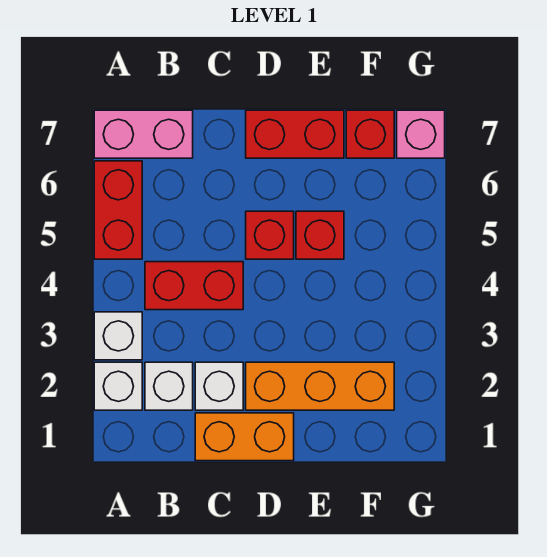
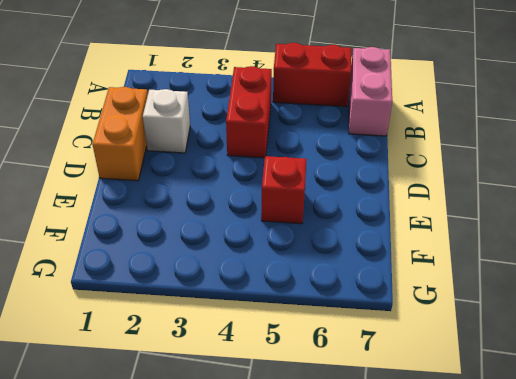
none -> white brick A2 level 1
none -> white brick A3 level 1
none -> white brick B2 level 1

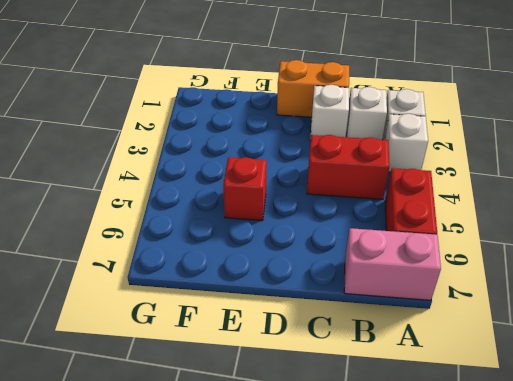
none -> orange brick D2:F2 level 1
none -> red brick D5 level 1
none -> red brick D7:E7 level 1

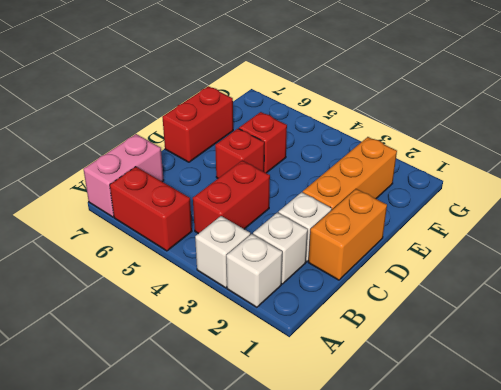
none -> red brick F7 level 1
none -> pink brick G7 level 1

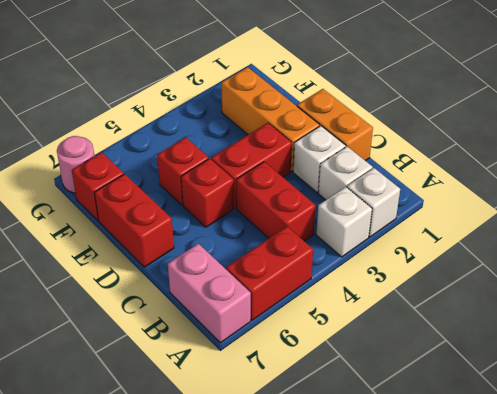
red brick D3:D4 level 1 -> none
pink round brick G7 level 1 -> pink brick G7 level 1

